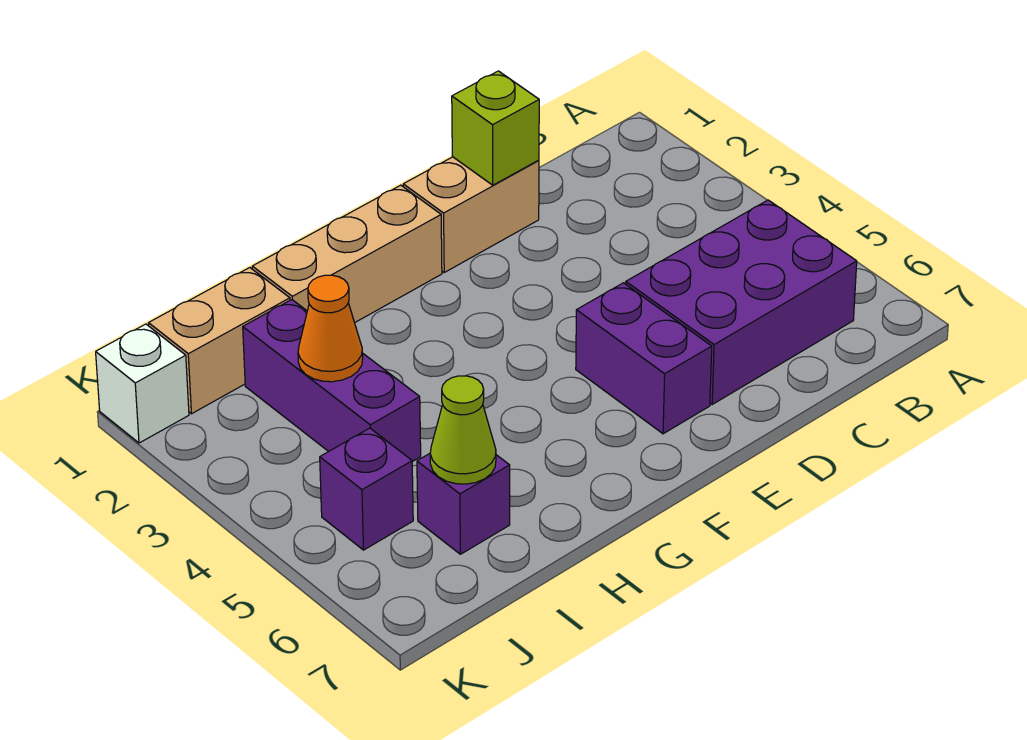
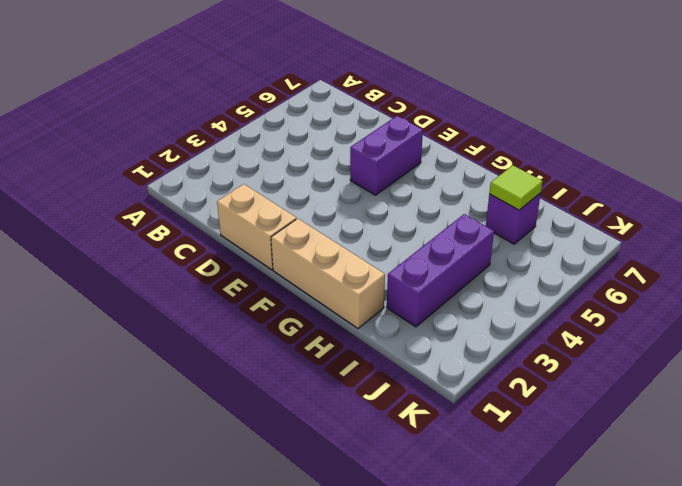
lime tile I6 level 2 -> lime cone I6 level 2
none -> purple brick B5:D6 level 1
none -> tan brick I1:J1 level 1
none -> purple brick J5 level 1

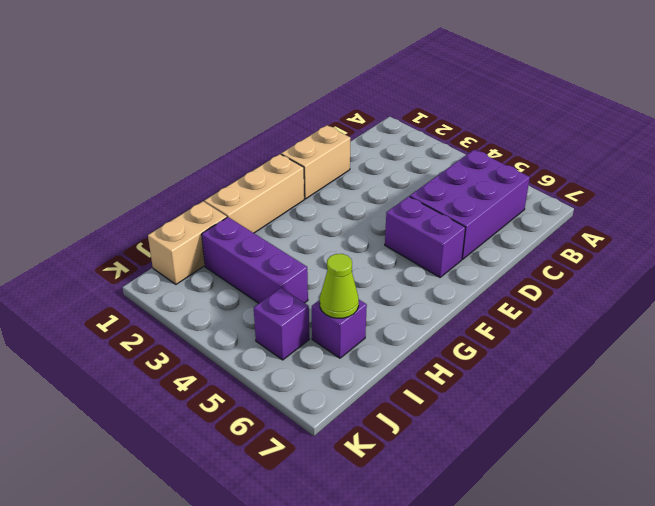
none -> white brick K1 level 1
none -> lime brick D1 level 2
none -> orange cone I3 level 2

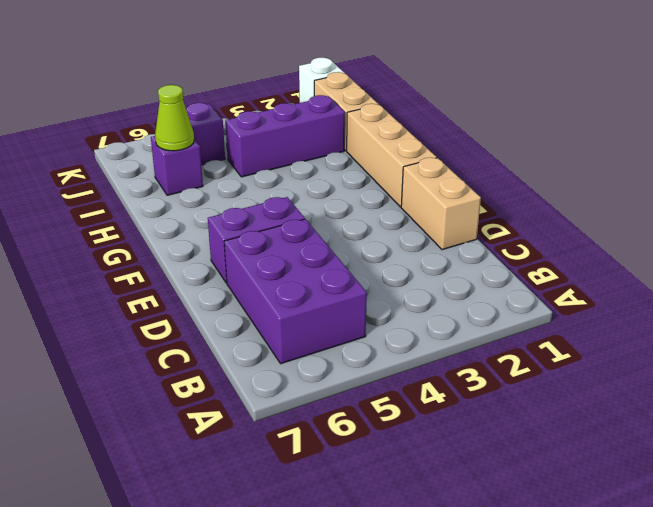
none -> lime brick D1 level 2
none -> orange cone I3 level 2

